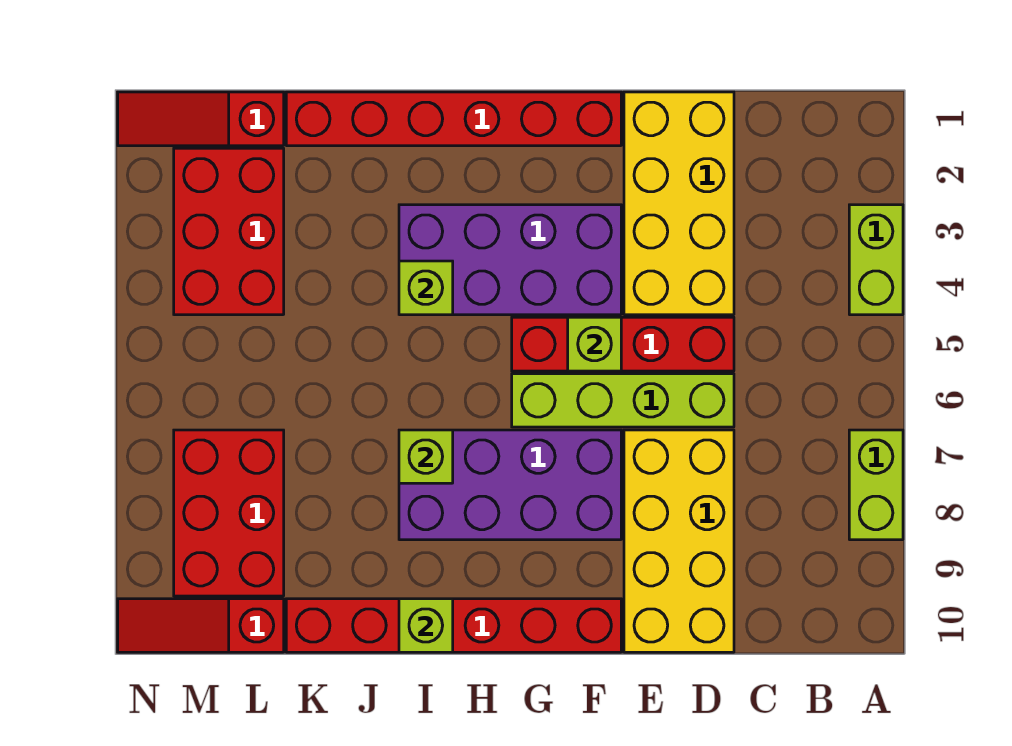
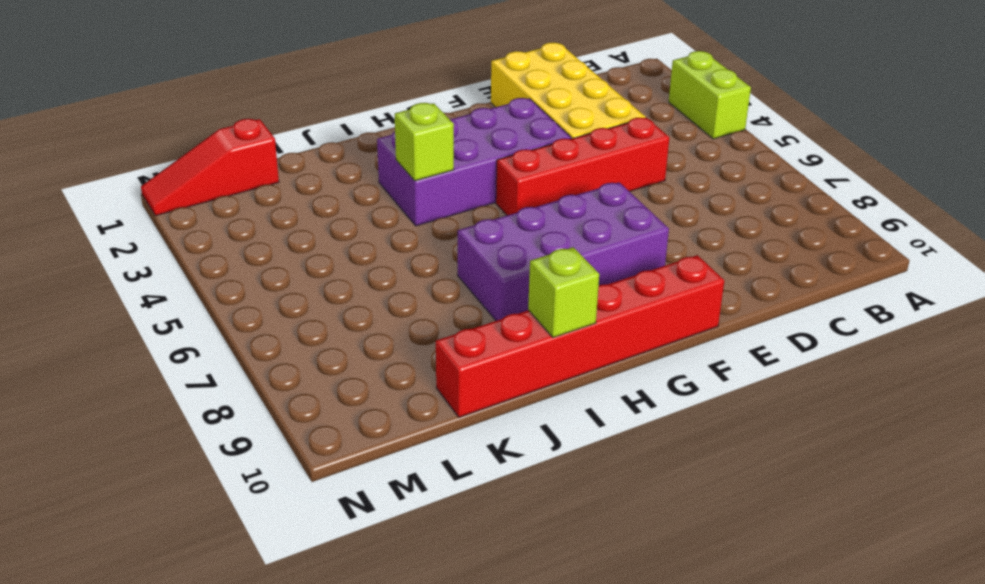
none -> lime brick A7:A8 level 1
none -> lime brick D6:G6 level 1
none -> yellow brick D7:E10 level 1

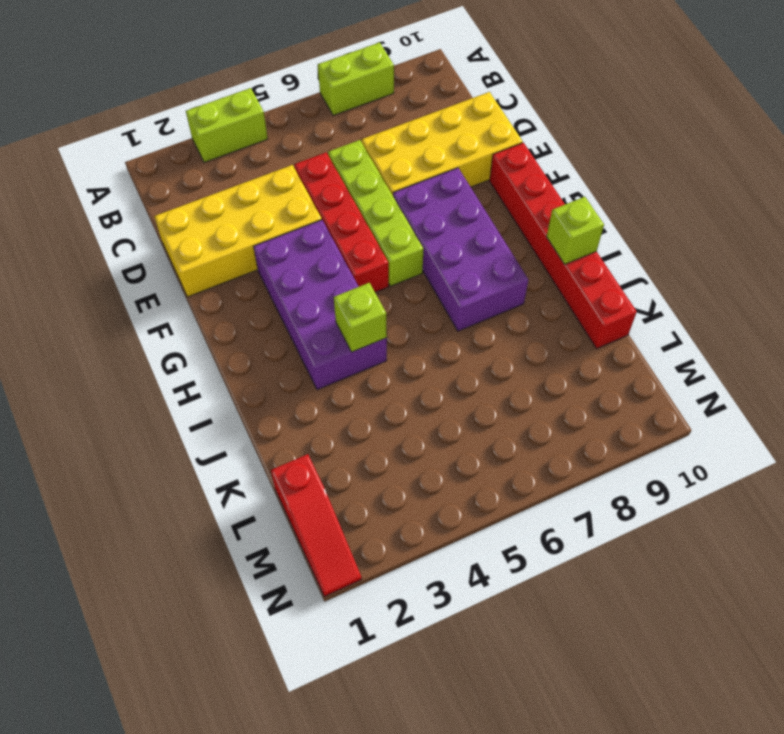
none -> red brick F1:K1 level 1
none -> red brick L2:M4 level 1
none -> red brick L7:M9 level 1

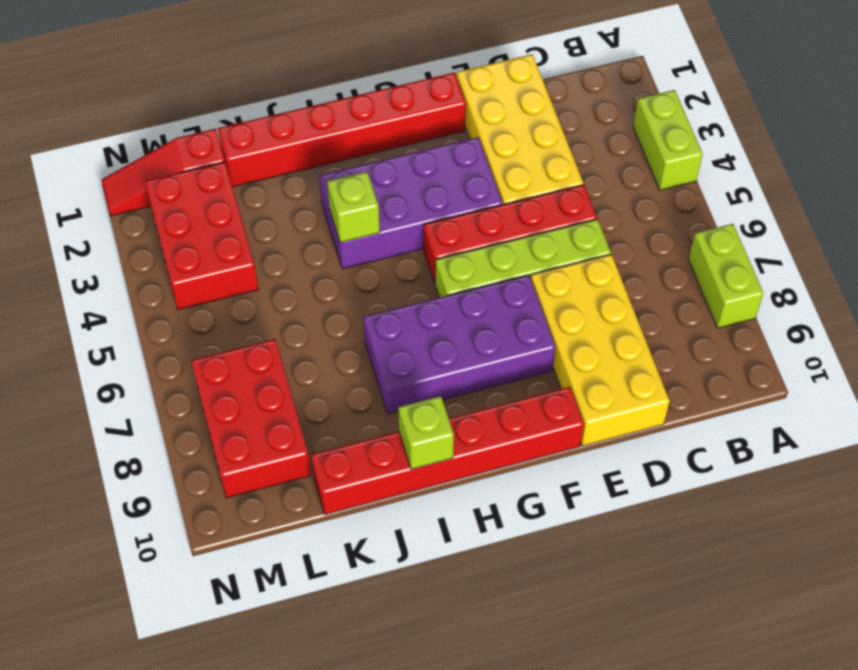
none -> red slope L10:N10 level 1 top L
none -> lime brick F5 level 2
none -> lime brick I7 level 2

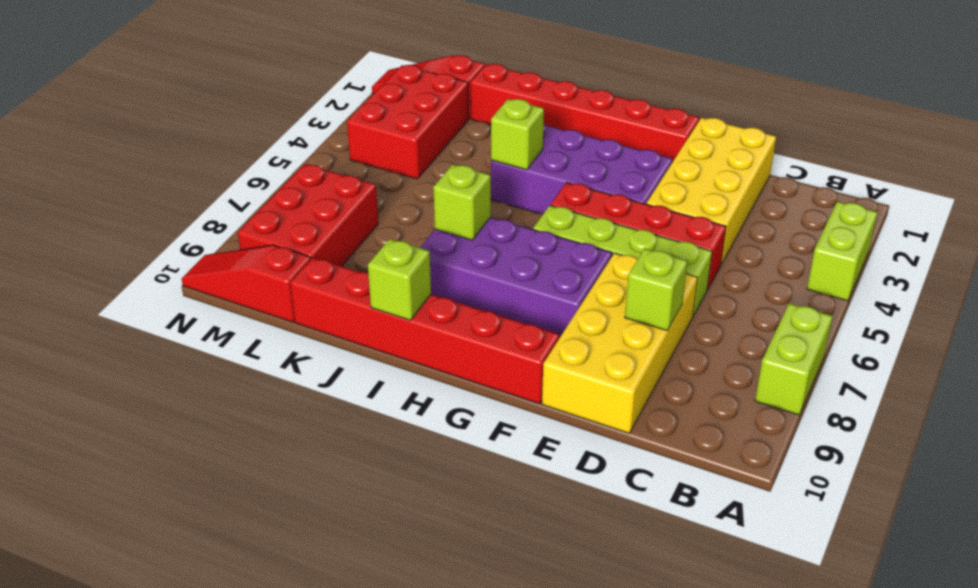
lime brick D8 level 2 -> lime brick F5 level 2

